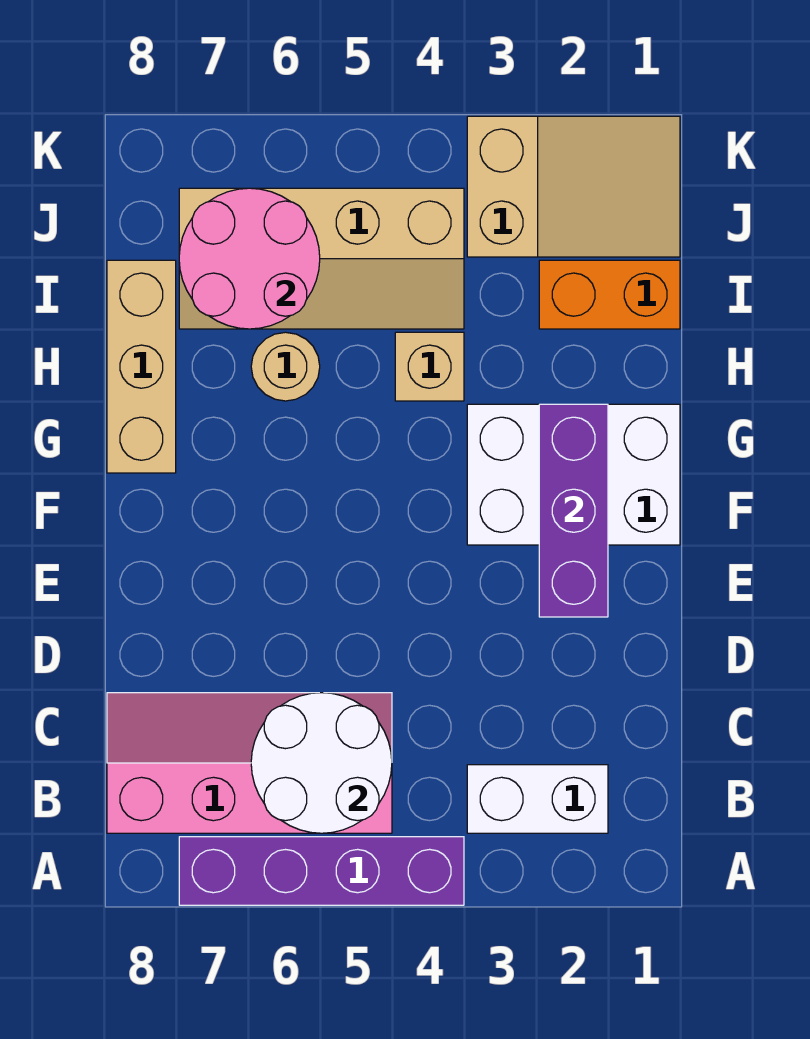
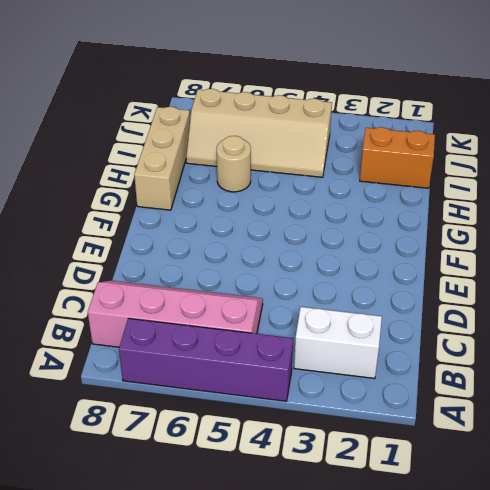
none -> white brick F1:G3 level 1
none -> tan brick H4 level 1
none -> tan slope J1:K3 level 1 top 3

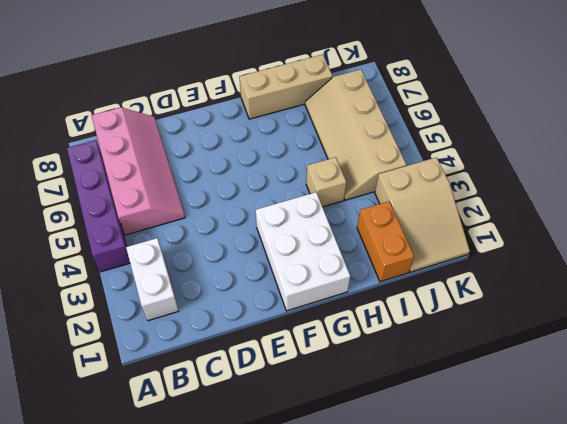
none -> tan round brick H6 level 1
none -> white round brick B5:C6 level 2
none -> purple brick E2:G2 level 2

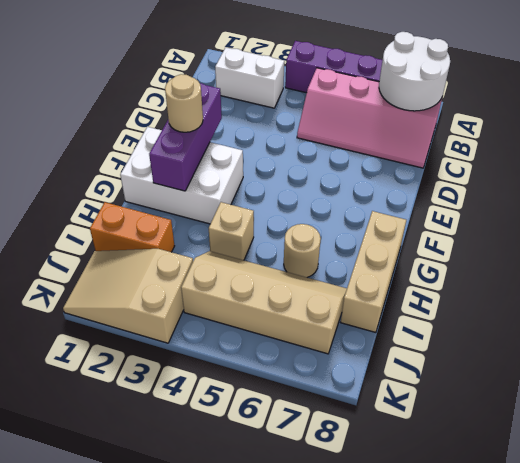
white round brick A7:B8 level 2 -> white round brick B5:C6 level 2
tan round brick F2 level 3 -> none
none -> pink round brick I6:J7 level 2

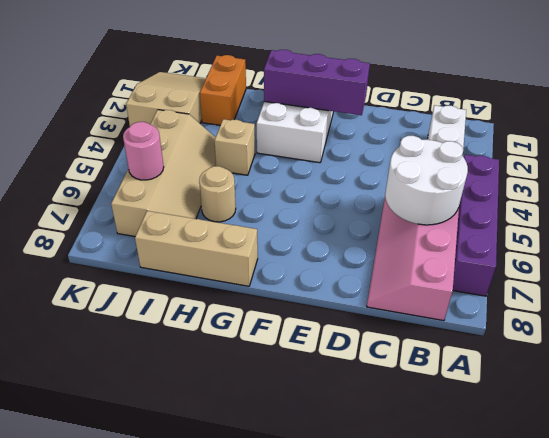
pink round brick J6 level 2 -> pink round brick I6:J7 level 2

